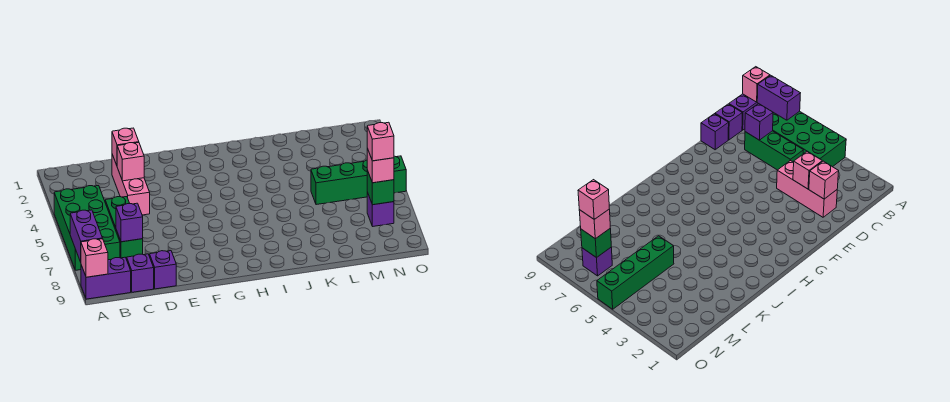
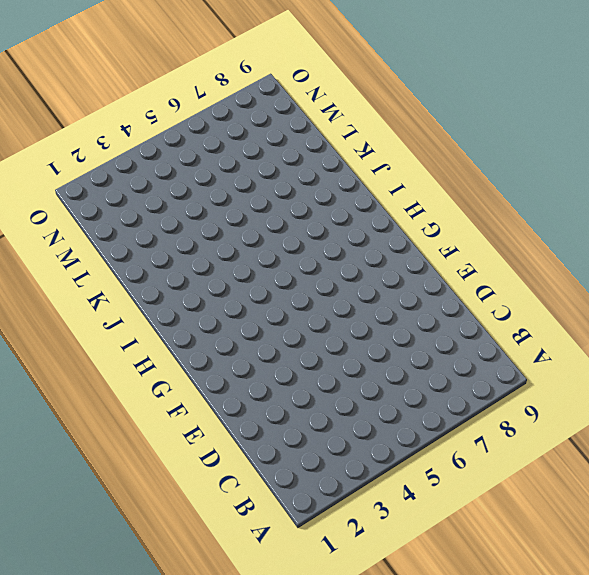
none -> green brick A4:B7 level 1
none -> purple brick A9:B9 level 1
none -> green brick C5:C7 level 1

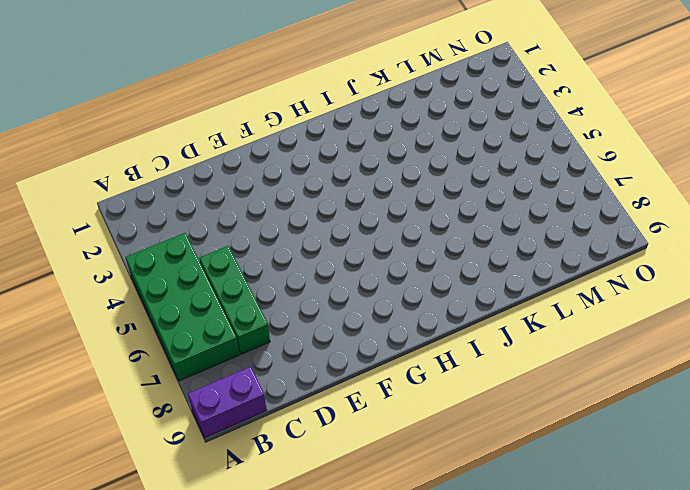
none -> purple brick C9 level 1
none -> pink brick D2:D4 level 1
none -> purple brick D9 level 1

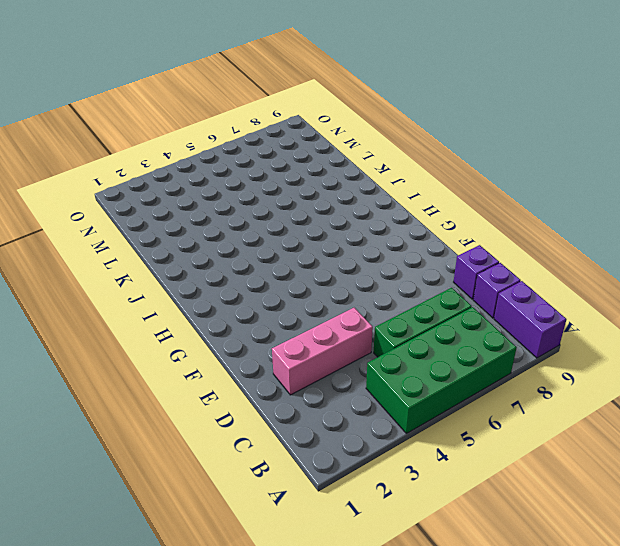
none -> green brick L5:O5 level 1
none -> purple brick N7 level 1
none -> purple brick A7:A8 level 2

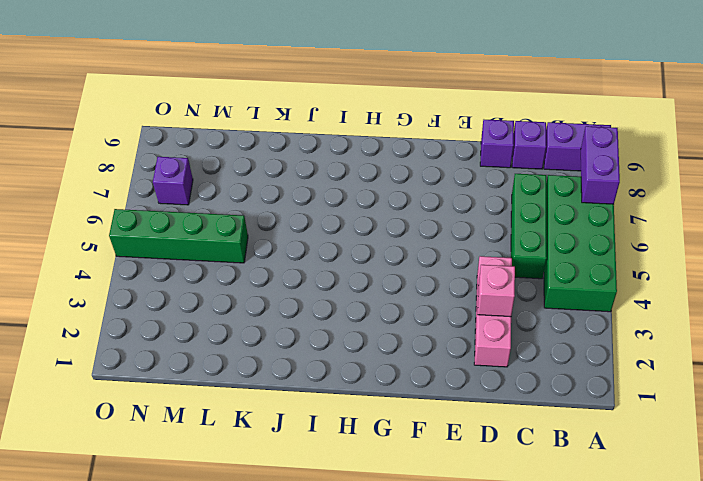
none -> pink brick A9 level 2
none -> purple brick C7 level 2
none -> pink brick D2 level 2

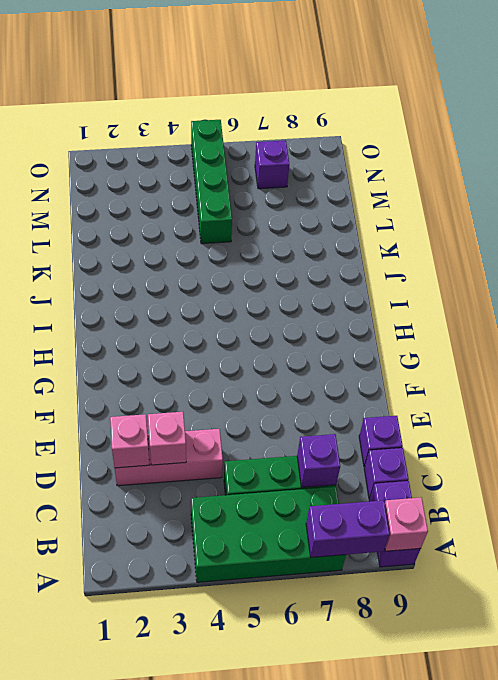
none -> green brick N7 level 2
none -> pink brick N7 level 3
none -> pink brick N7 level 4

